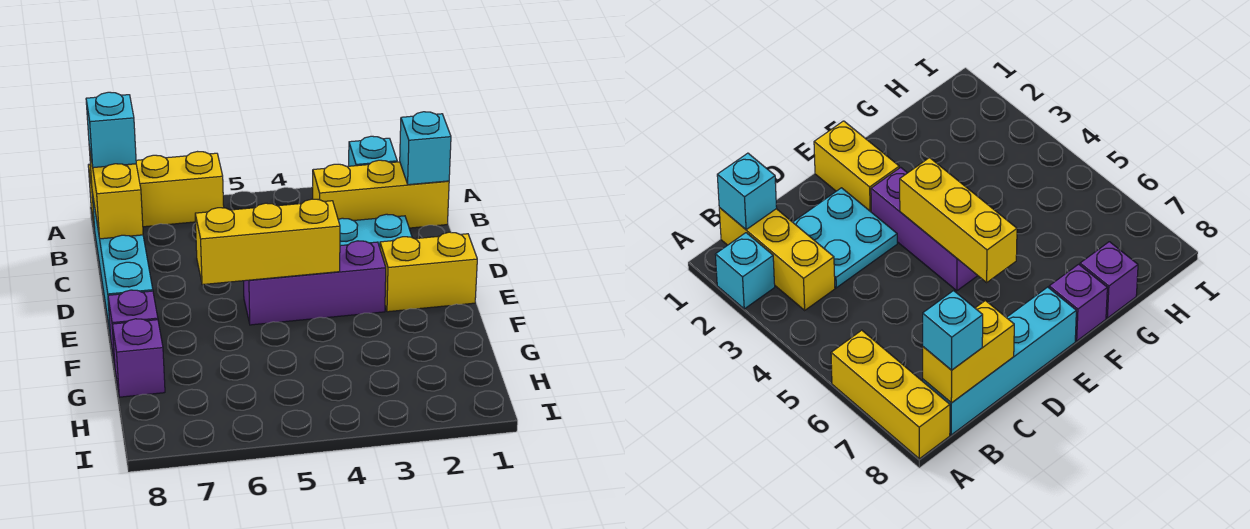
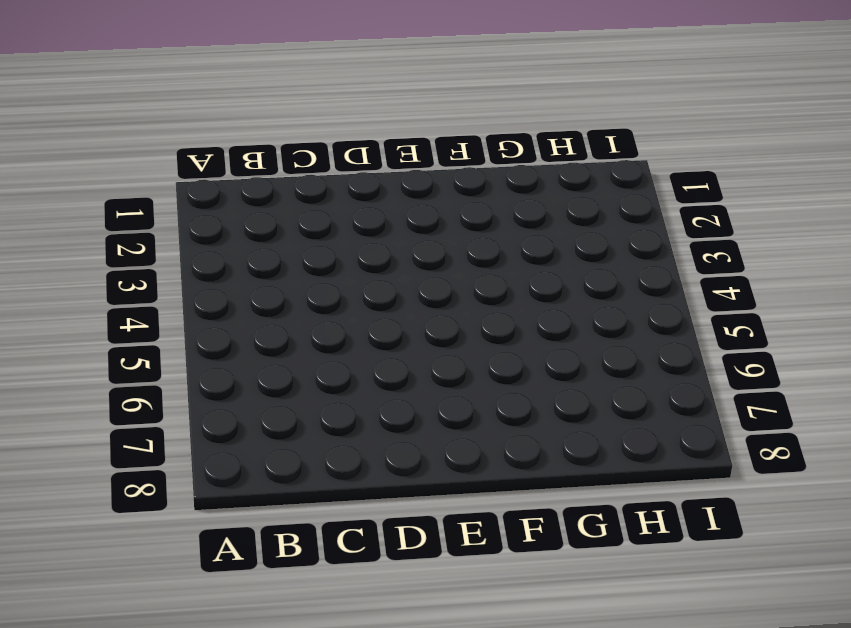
none -> cyan brick A2 level 1
none -> yellow brick A6:A8 level 1
none -> yellow brick B1:B3 level 1

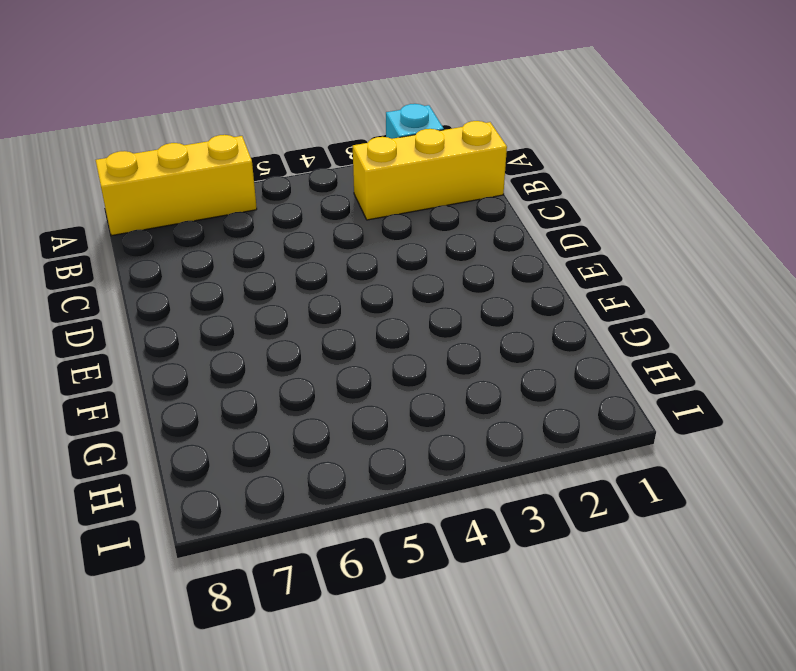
none -> cyan brick B8:E8 level 1
none -> cyan plate C2:D3 level 1
none -> yellow brick E1:E2 level 1

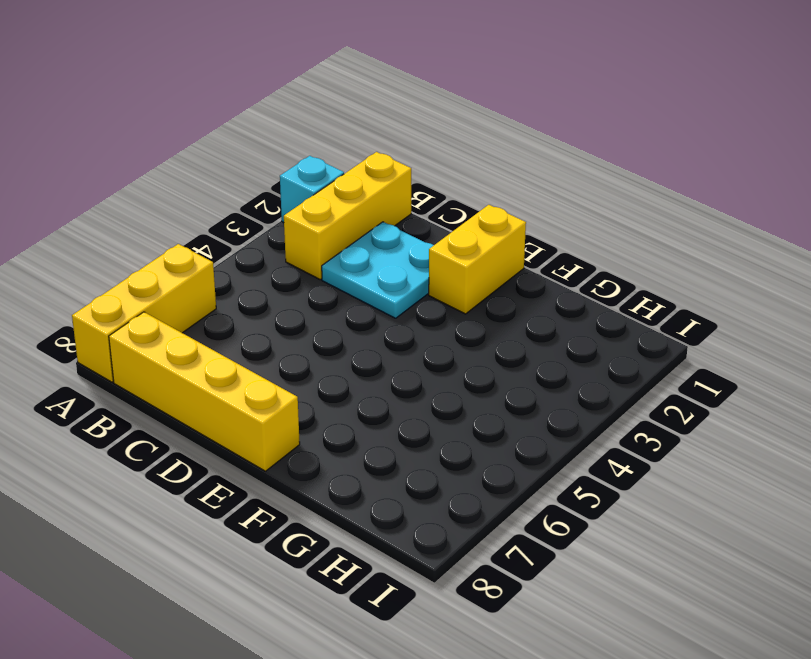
yellow brick B8:E8 level 1 -> cyan brick B8:E8 level 1
none -> purple brick E3:E5 level 1
none -> purple brick F8 level 1
none -> purple brick G8 level 1

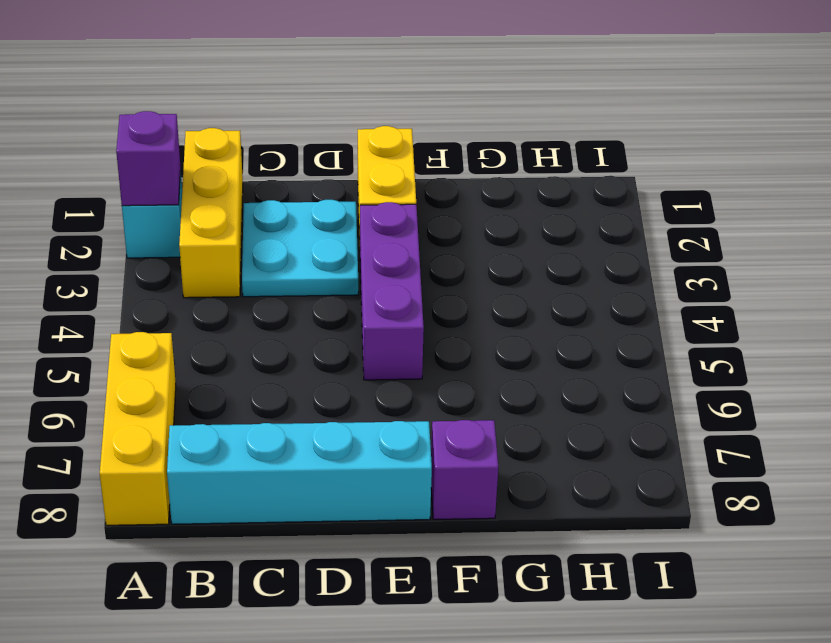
purple brick A2 level 2 -> purple brick G8 level 1
none -> cyan brick B1 level 2
none -> yellow brick B8:C8 level 2
none -> yellow brick E4:E6 level 2

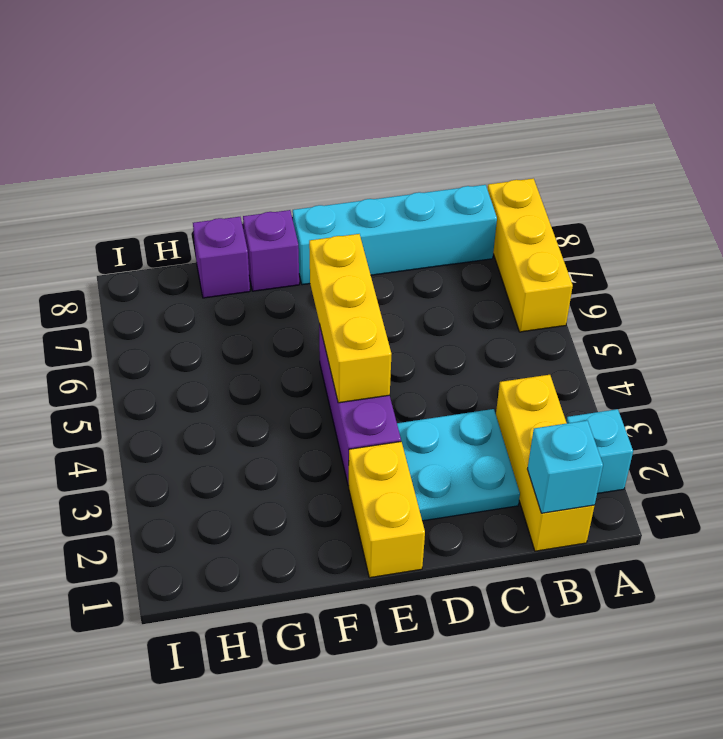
none -> yellow brick B8:C8 level 2
none -> cyan brick B8 level 3

